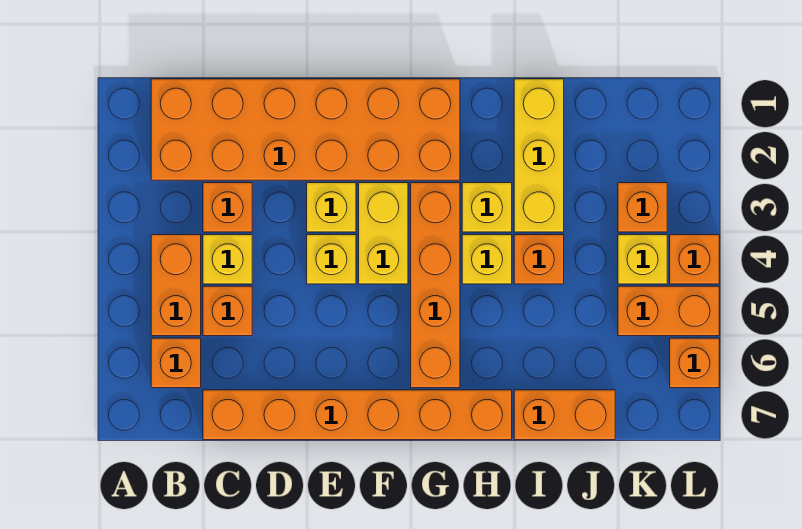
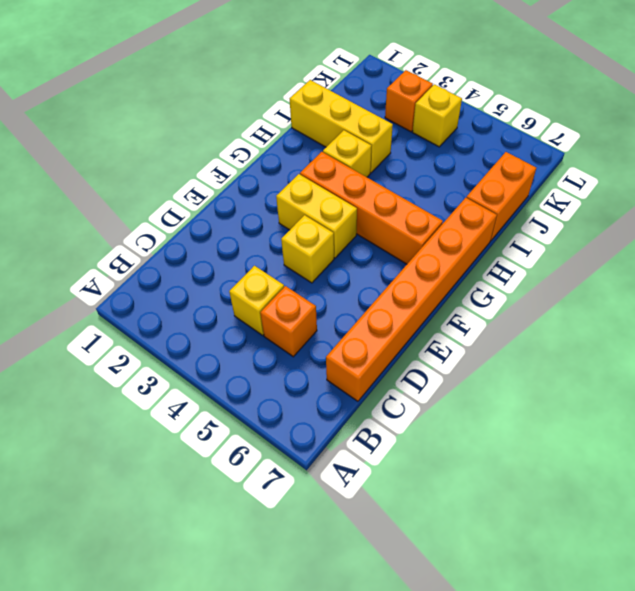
none -> orange brick B1:G2 level 1
none -> orange brick B4:B5 level 1
none -> orange brick B6 level 1

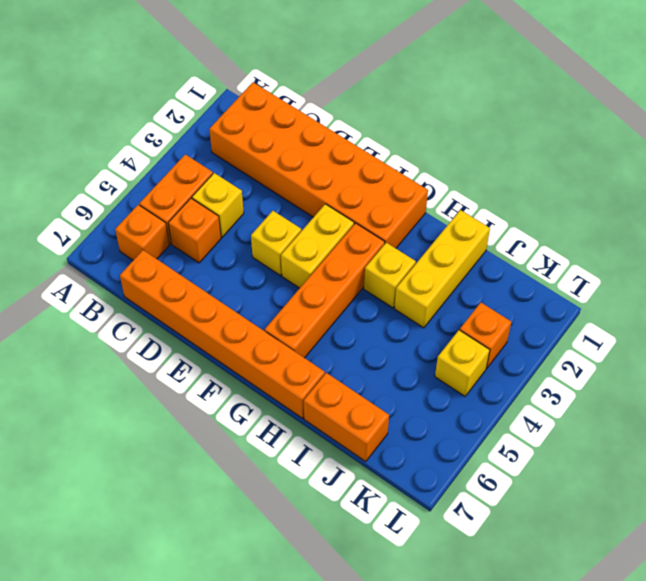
none -> orange brick C3 level 1
none -> yellow brick E3 level 1
none -> yellow brick H4 level 1

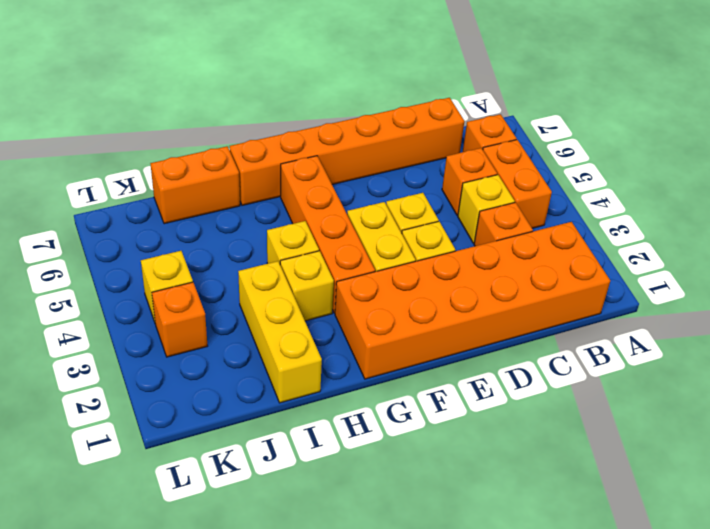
none -> orange brick I4 level 1
none -> orange brick K5:L5 level 1
none -> orange brick L4 level 1

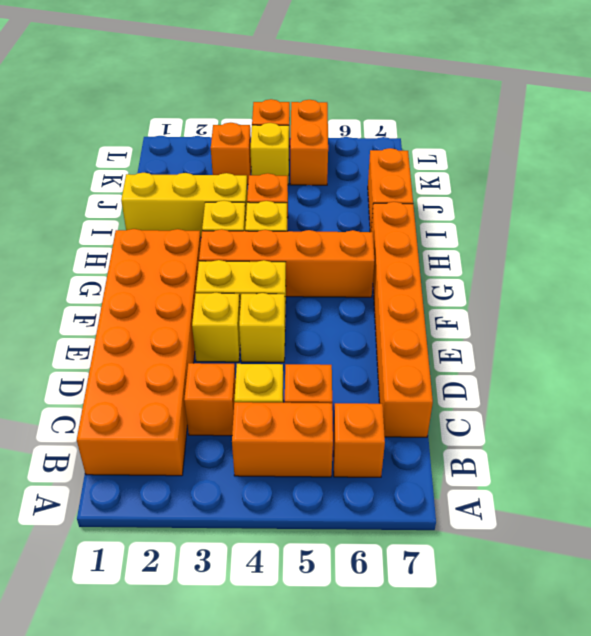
none -> orange brick L6 level 1

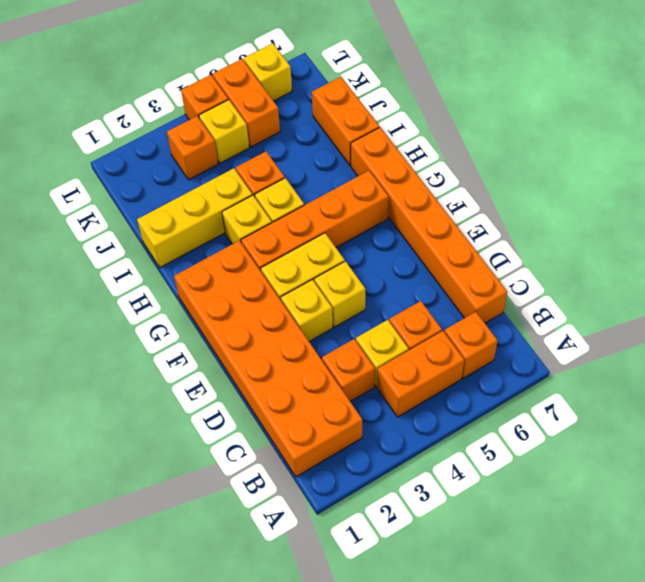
yellow brick L6 level 1 -> orange brick L6 level 1

